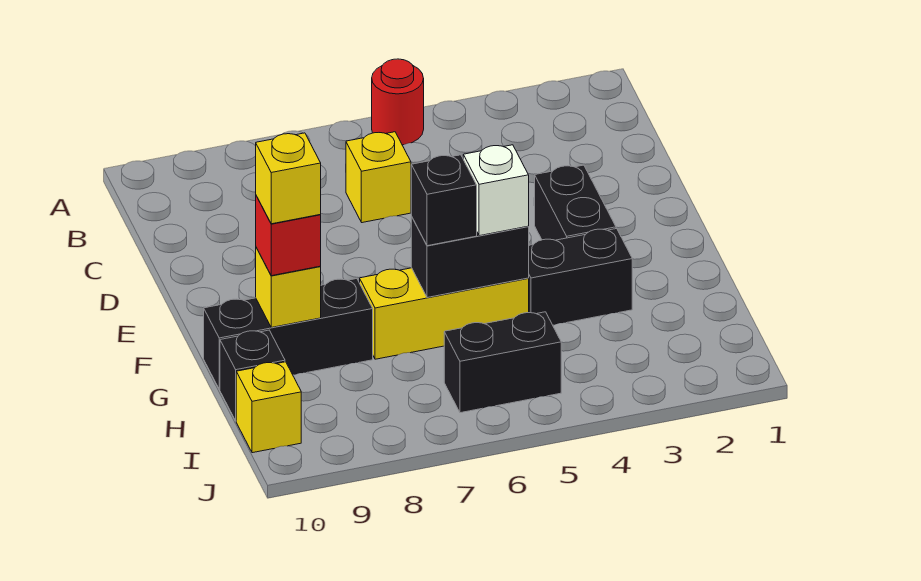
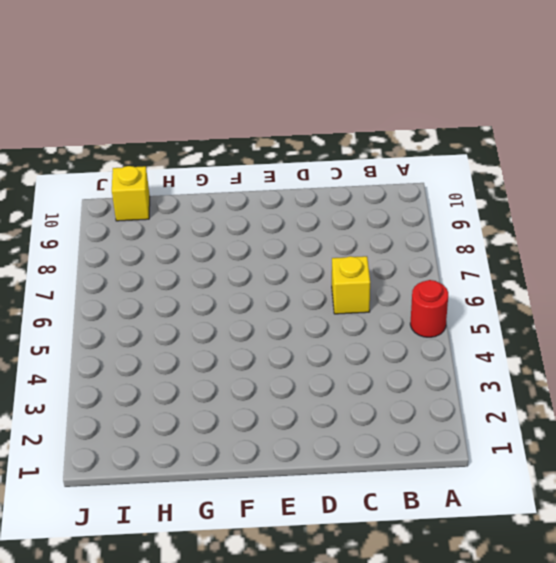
none -> black brick E3:F3 level 1
none -> black brick G3:G4 level 1
none -> yellow brick G5:G7 level 1

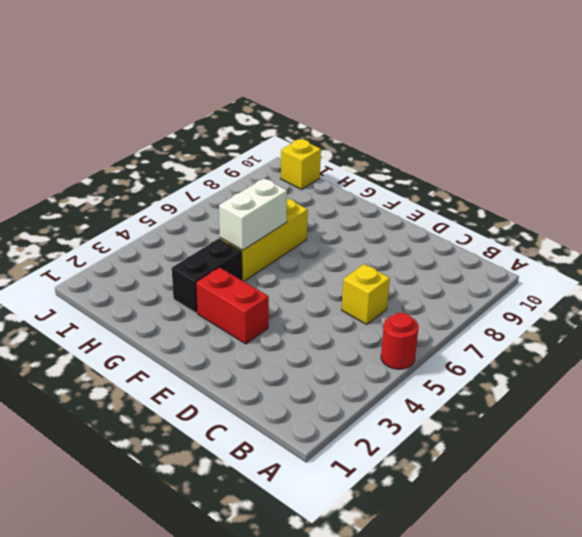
red brick E3:F3 level 1 -> black brick E3:F3 level 1
white brick G5:G6 level 2 -> black brick G5:G6 level 2
none -> black brick G8:G10 level 1
none -> black brick H10 level 1
none -> black brick I5:I6 level 1

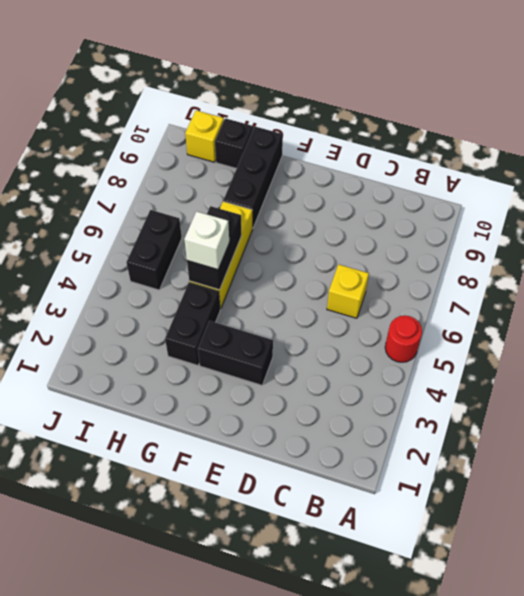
none -> yellow brick G9 level 2
none -> black brick G6 level 3
none -> red brick G9 level 3

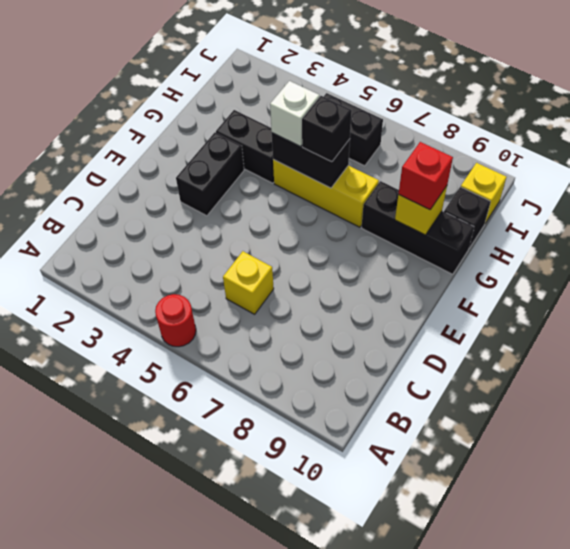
none -> yellow brick G9 level 4

